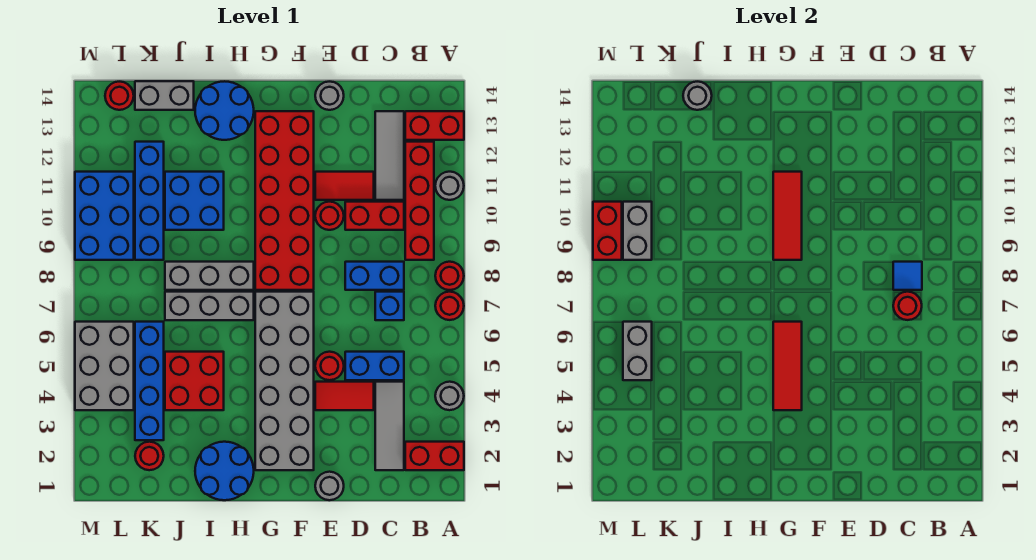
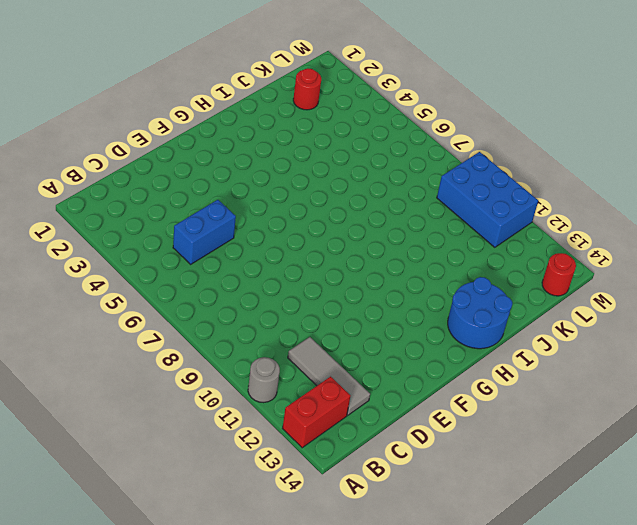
none -> red brick A2:B2 level 1
none -> grey round brick A4 level 1
none -> red round brick A7 level 1
none -> red round brick A8 level 1

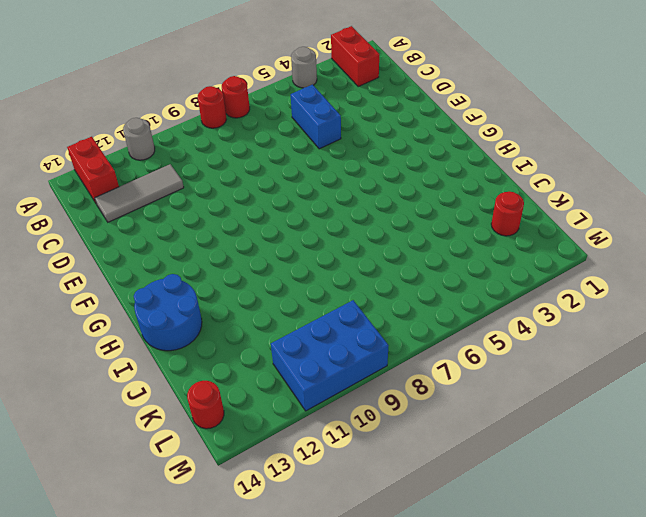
none -> red brick B9:B12 level 1
none -> grey tile C2:C4 level 1
none -> blue brick C7 level 1
none -> blue brick C8:D8 level 1

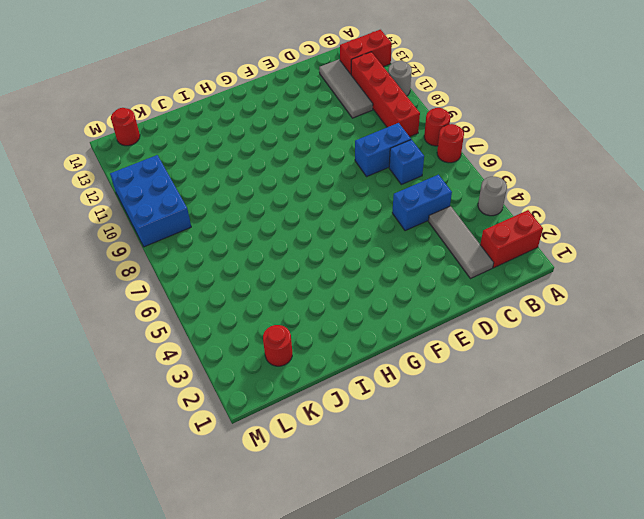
none -> red brick C10:D10 level 1
none -> red tile D4:E4 level 1
none -> red tile D11:E11 level 1
none -> grey round brick E1 level 1

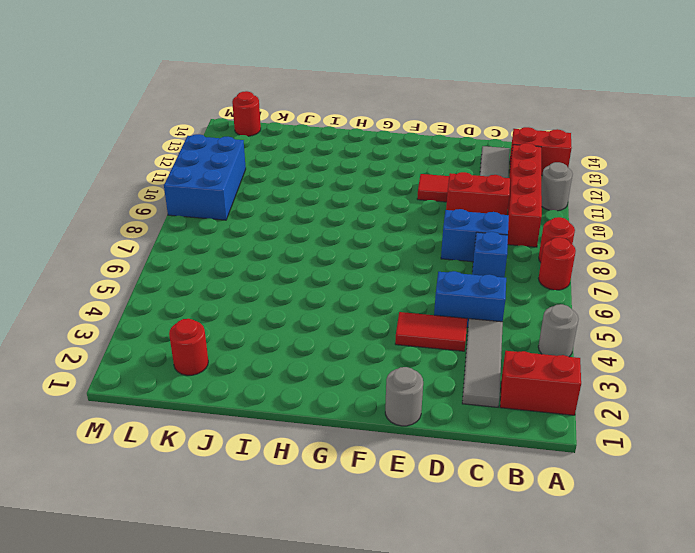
none -> red round brick E5 level 1
none -> red round brick E10 level 1
none -> grey round brick E14 level 1
none -> grey brick F2:G7 level 1

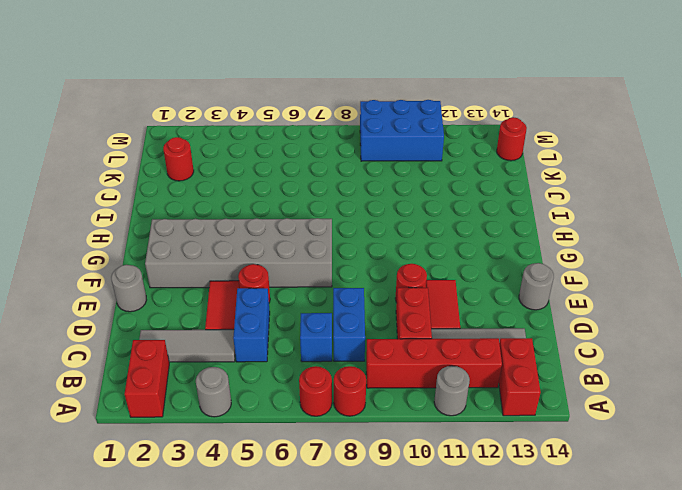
none -> red brick F8:G13 level 1
none -> blue round brick H1:I2 level 1
none -> grey brick H7:J7 level 1
none -> grey brick H8:J8 level 1

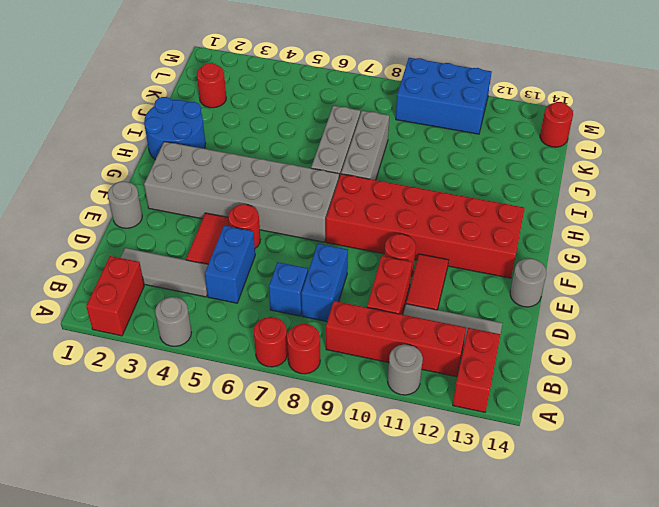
none -> blue round brick H13:I14 level 1
none -> red brick I4:J5 level 1
none -> blue brick I10:J11 level 1
none -> grey brick J14:K14 level 1

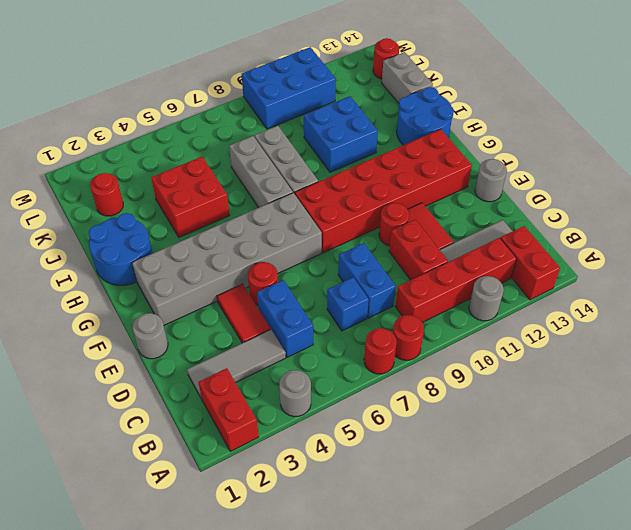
none -> blue brick K3:K6 level 1
none -> blue brick K9:K12 level 1
none -> grey brick L4:M6 level 1
none -> red round brick C7 level 2

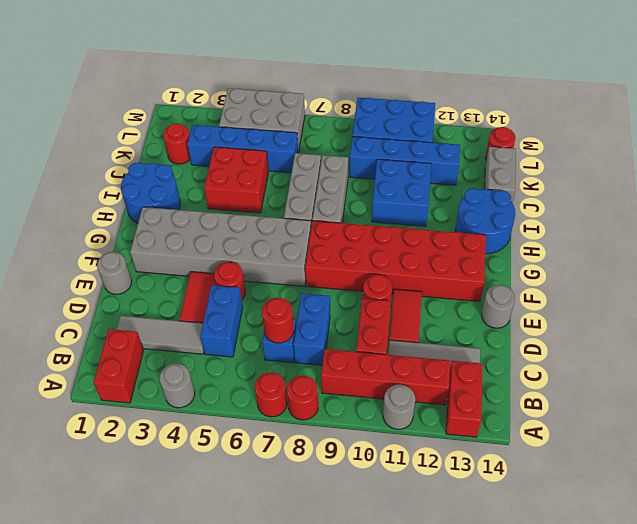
none -> blue tile C8 level 2
none -> red tile G4:G6 level 2
none -> red tile G9:G11 level 2
none -> grey round brick J14 level 2

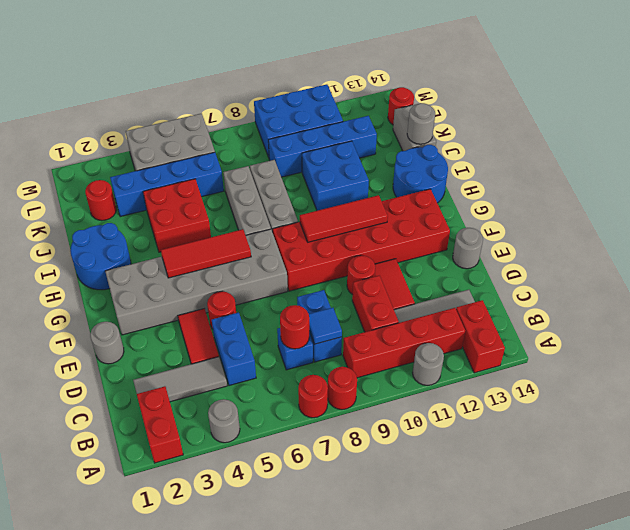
none -> grey brick L5:L6 level 2
none -> grey brick L9:L10 level 2
none -> red brick M9:M10 level 2

